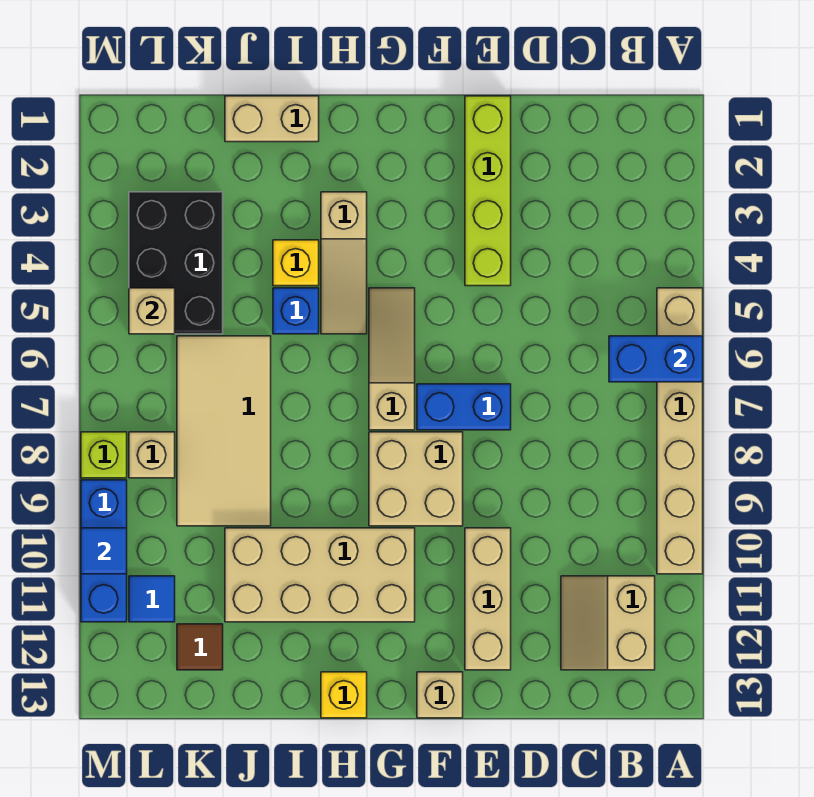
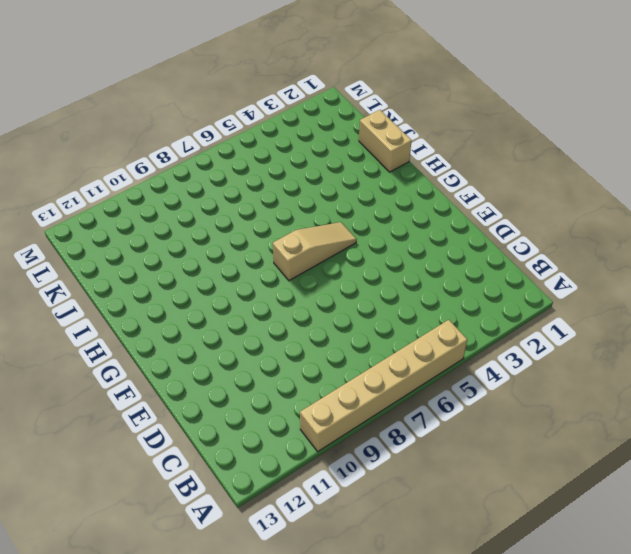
none -> tan slope B11:C12 level 1 top B
none -> lime brick E1:E4 level 1
none -> blue brick E7:F7 level 1

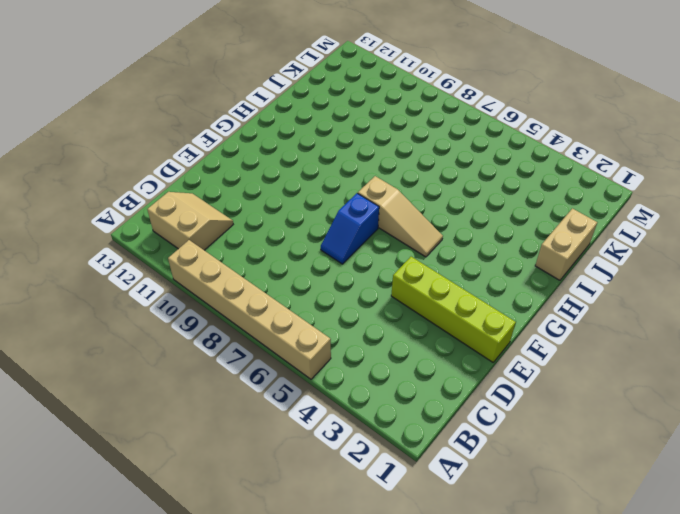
blue slope E7:F7 level 1 top F -> blue brick E7:F7 level 1
none -> tan brick E10:E12 level 1
none -> tan brick F8:G9 level 1
none -> tan brick F13 level 1

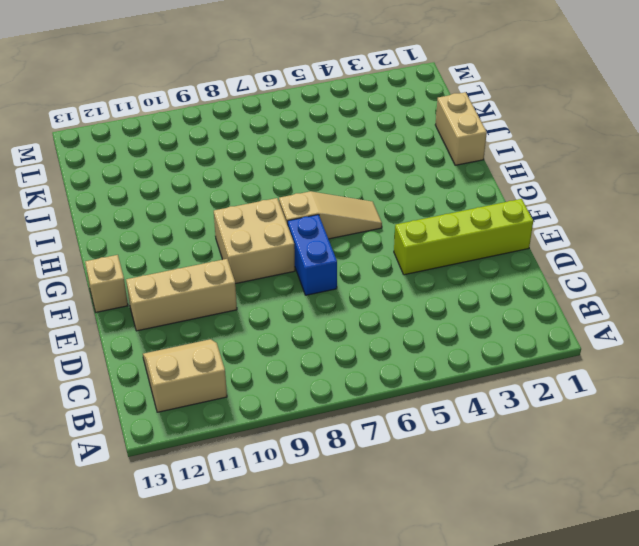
none -> tan brick A5:A10 level 1
none -> tan brick G10:J11 level 1
none -> tan slope H3:H5 level 1 top 3

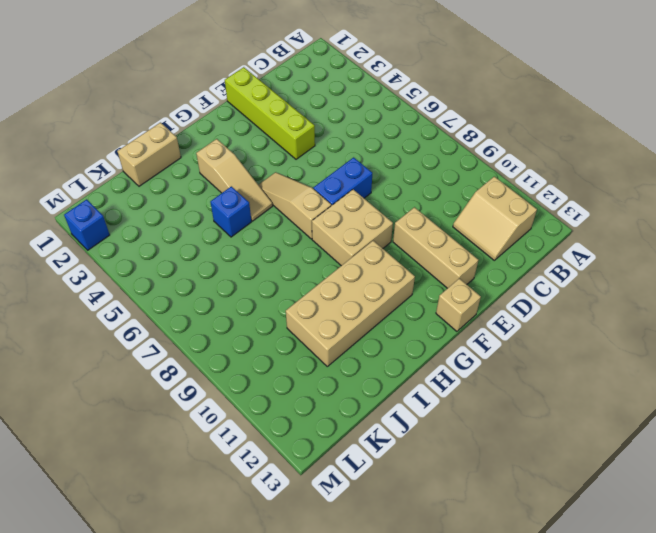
blue brick M2 level 1 -> none
none -> tan brick A5:A10 level 1
none -> yellow brick H13 level 1
none -> yellow brick I4 level 1

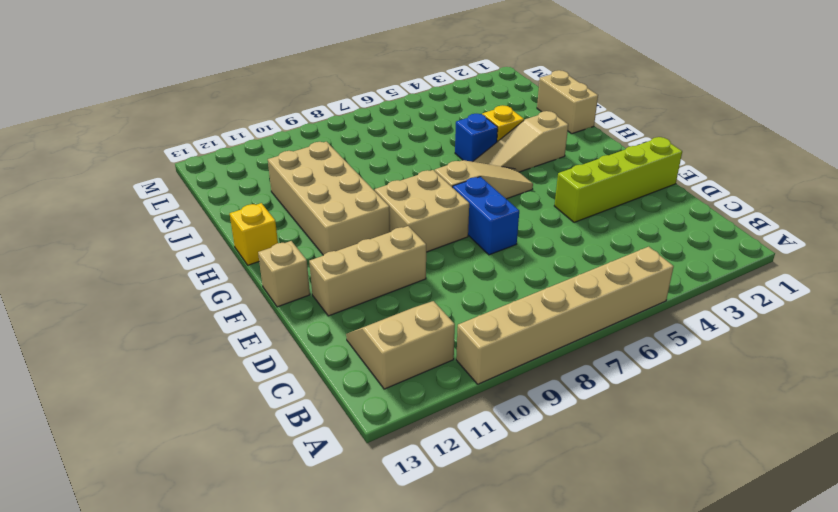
none -> tan tile J6:K9 level 1
none -> black brick K3:L5 level 1
none -> brown tile K12 level 1

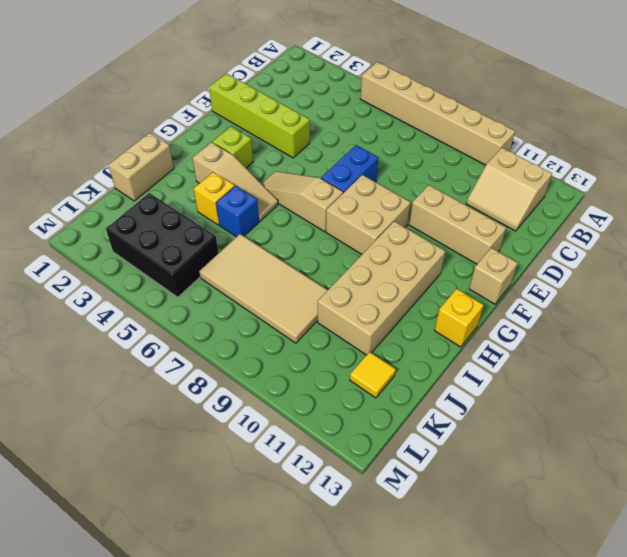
lime brick G3 level 1 -> lime brick M8 level 1
yellow tile K12 level 1 -> brown tile K12 level 1
none -> tan brick L8 level 1
none -> blue tile L11 level 1
none -> blue brick M9:M11 level 1

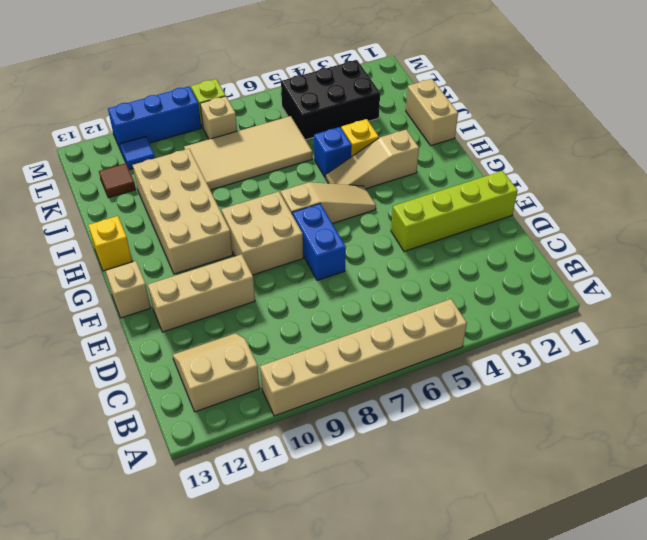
none -> blue brick A6:B6 level 2
none -> tan brick L5 level 2
none -> blue tile M10 level 2

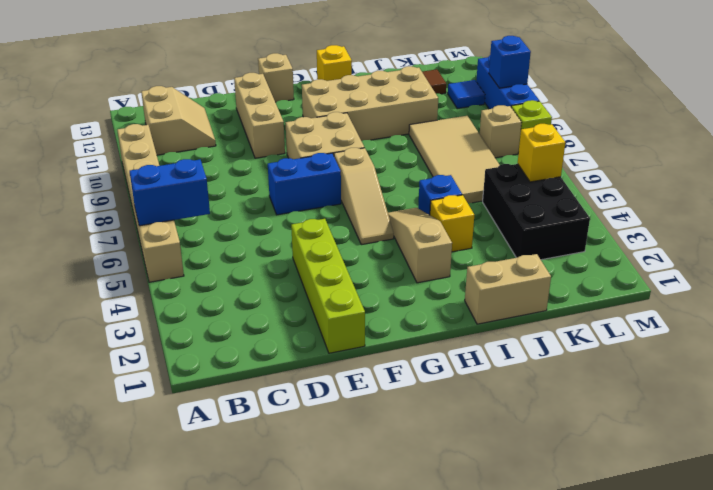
yellow brick L5 level 2 -> tan brick L5 level 2
blue brick M10 level 2 -> blue tile M10 level 2

